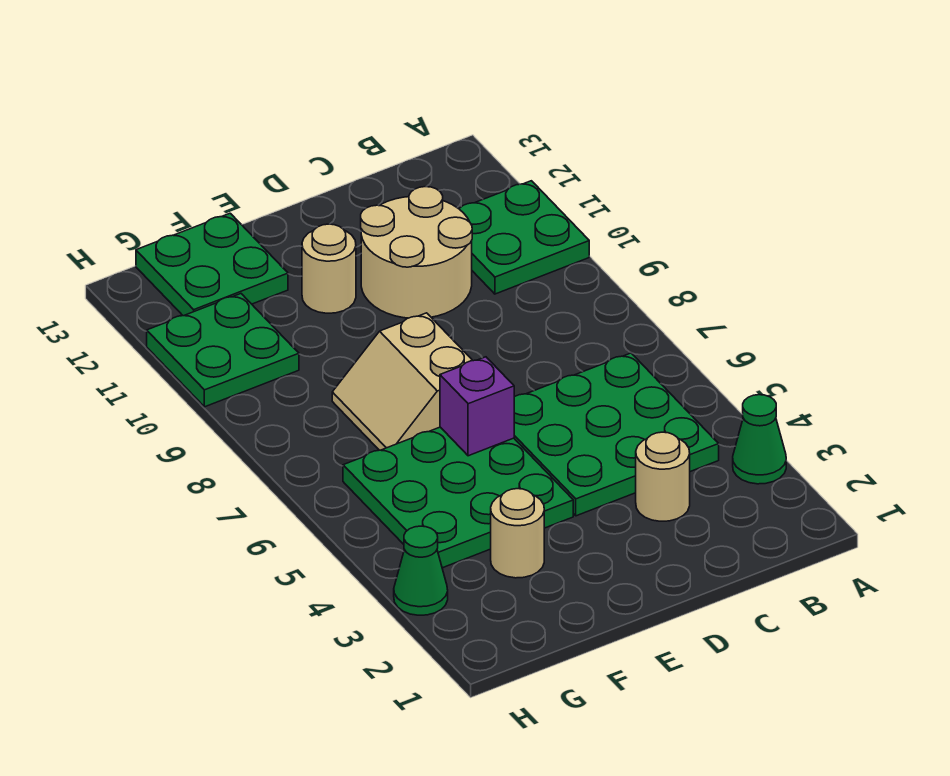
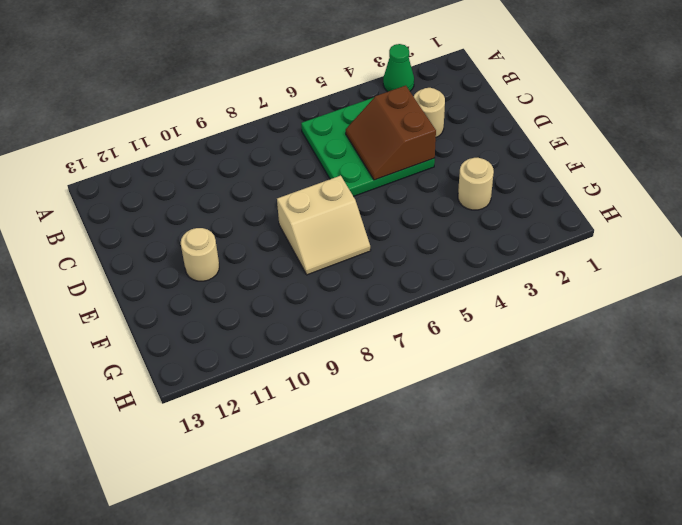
brown slope C4:D5 level 2 top 4 -> none
none -> green plate A10:B11 level 1
none -> tan round brick C10:D11 level 1
none -> green plate E4:G6 level 1

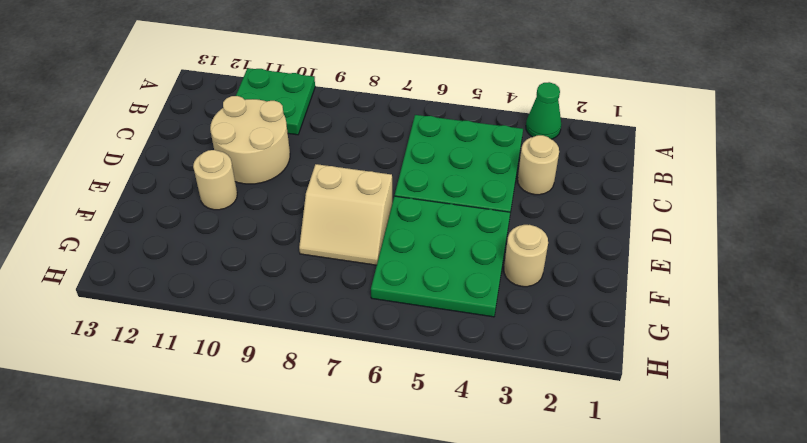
none -> green plate F12:G13 level 1
none -> green plate G10:H11 level 1
none -> green cone H3 level 1

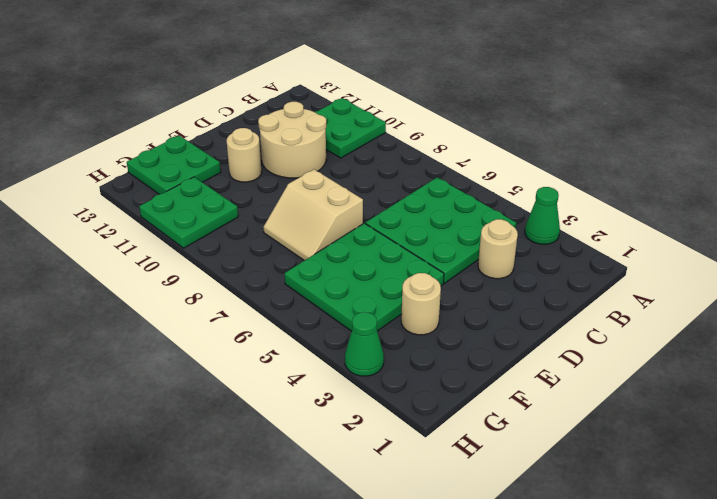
none -> purple brick E6 level 2

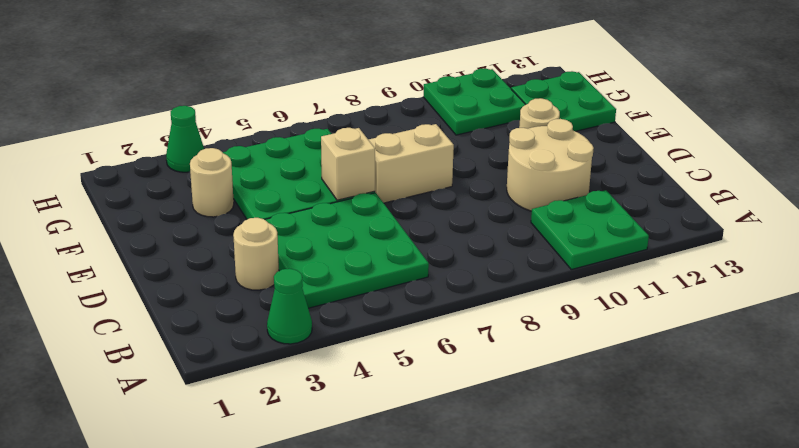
tan brick E6 level 2 -> purple brick E6 level 2

